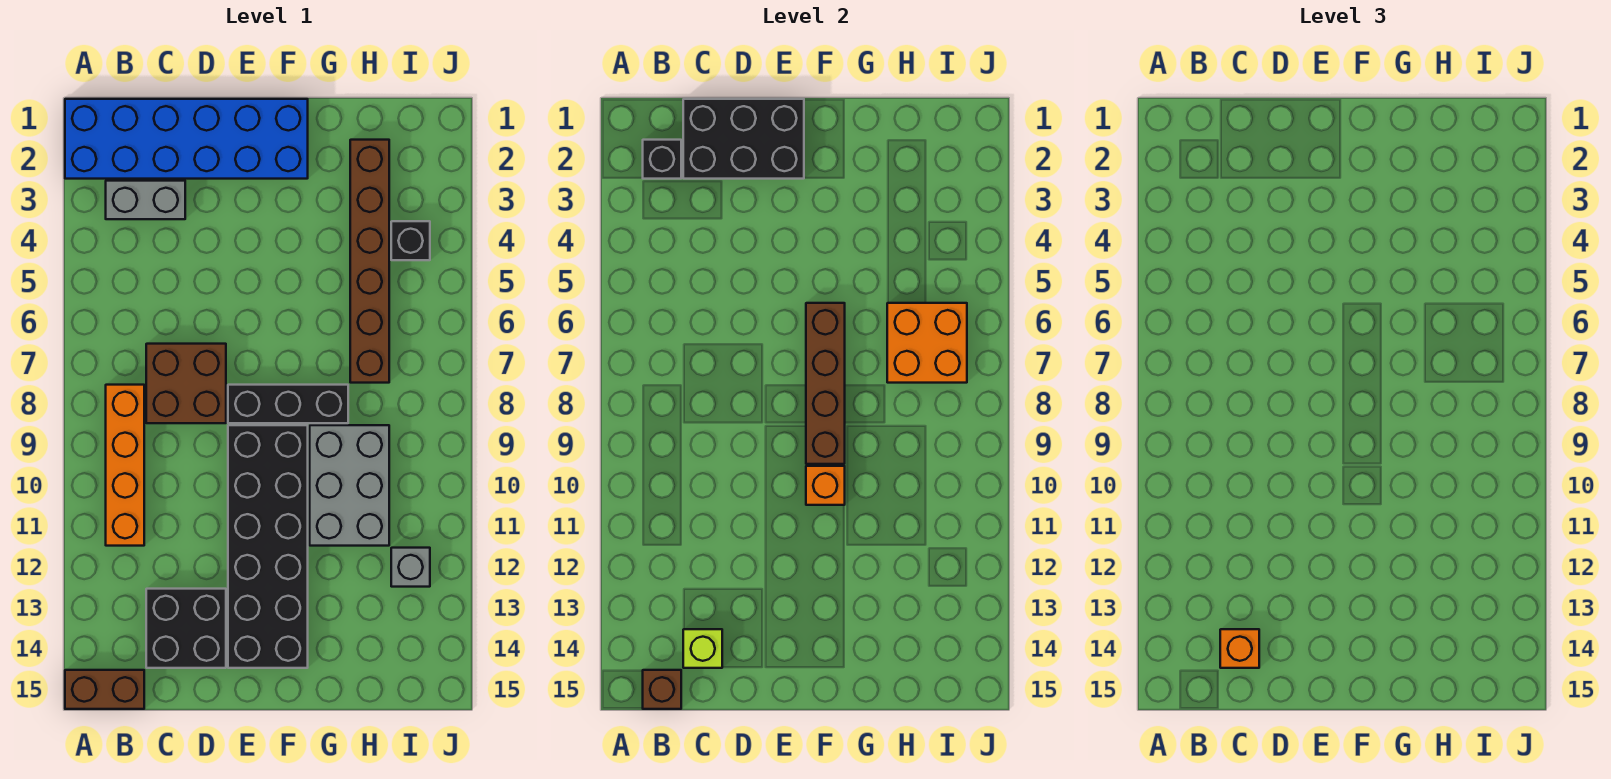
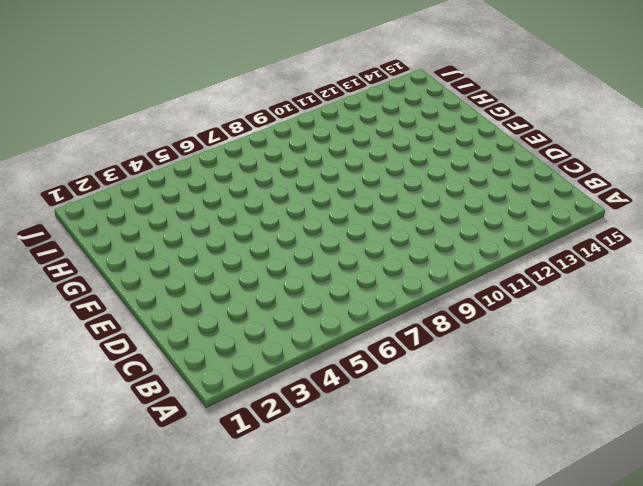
none -> blue brick A1:F2 level 1
none -> brown brick A15:B15 level 1
none -> grey brick B3:C3 level 1

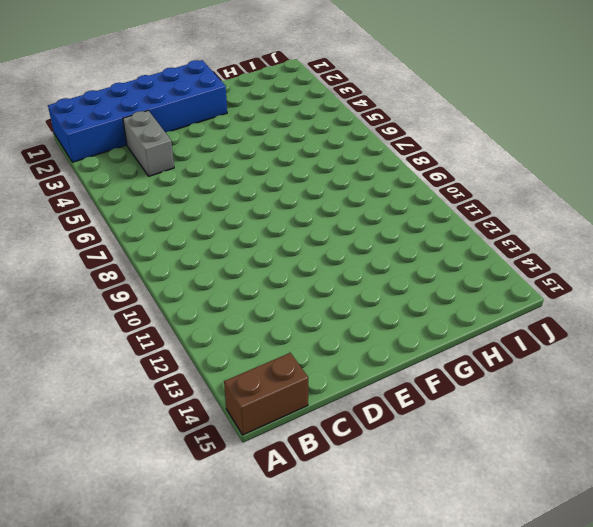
grey brick C3:C4 level 1 -> grey brick B3:C3 level 1
none -> orange brick B8:B11 level 1
none -> brown brick C7:D8 level 1
none -> black brick C13:D14 level 1

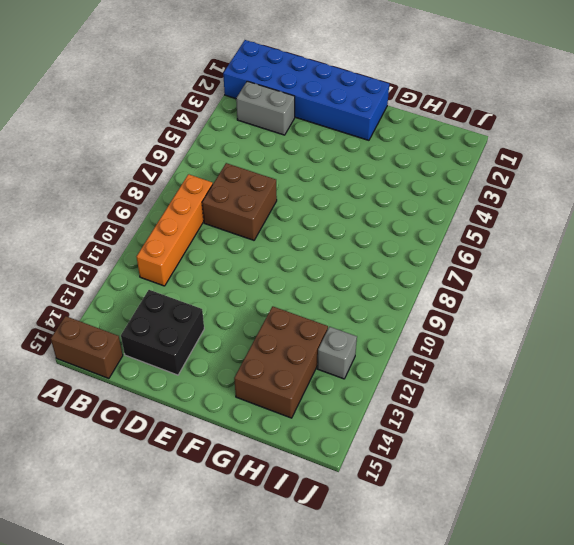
brown brick G12:H14 level 1 -> none
none -> black brick E8:G8 level 1
none -> black brick E9:F14 level 1
none -> grey brick G9:H11 level 1

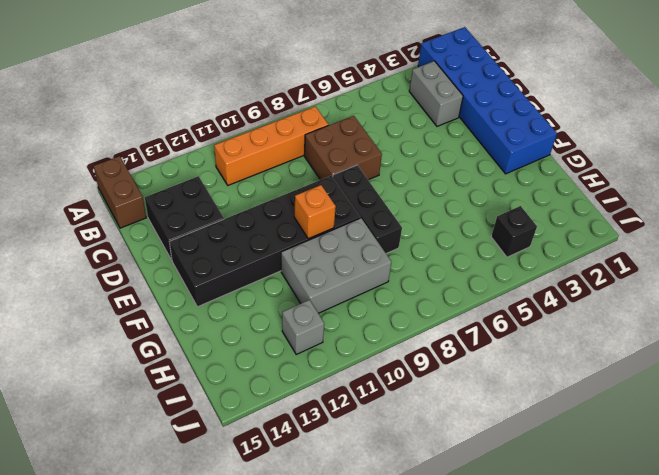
none -> brown brick H2:H7 level 1
none -> black brick B2 level 2
none -> brown brick B15 level 2

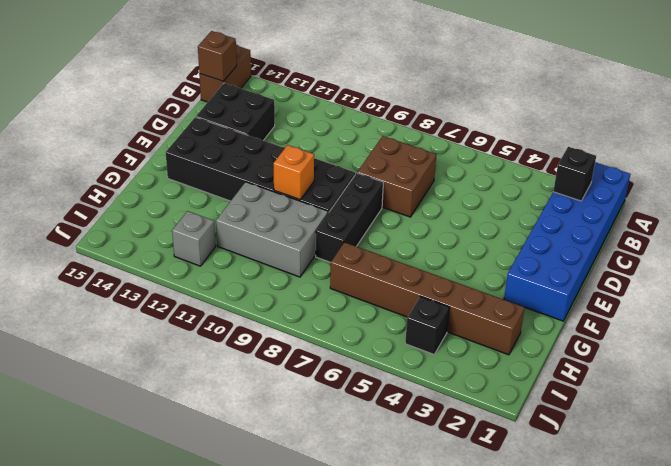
none -> grey brick B3:C3 level 1
none -> orange brick B8:B11 level 1
none -> black brick C1:E2 level 2

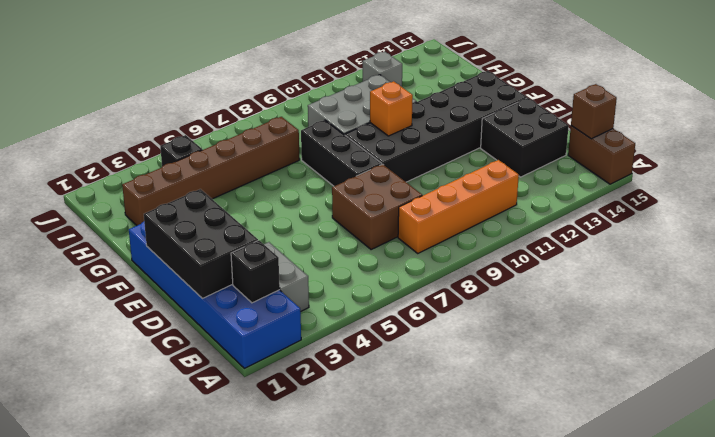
none -> lime brick C14 level 2
none -> brown brick F6:F9 level 2
none -> orange brick H6:I7 level 2

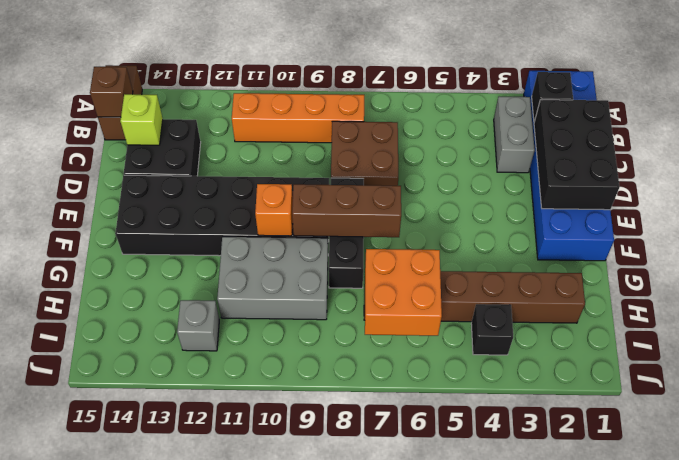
brown brick F7:F9 level 2 -> brown brick F6:F9 level 2
none -> orange brick C14 level 3

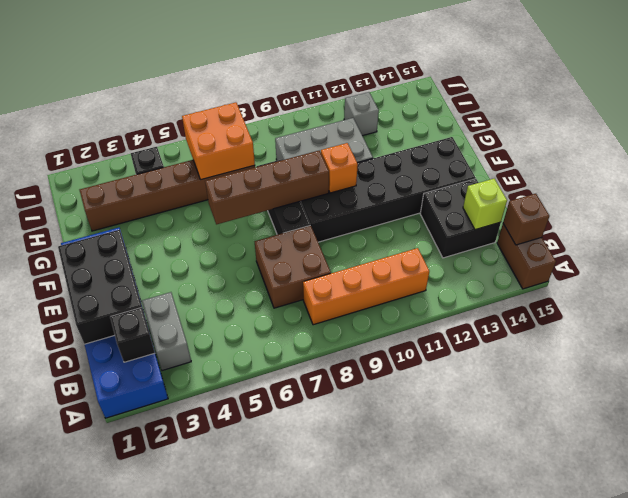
none -> orange brick C14 level 3

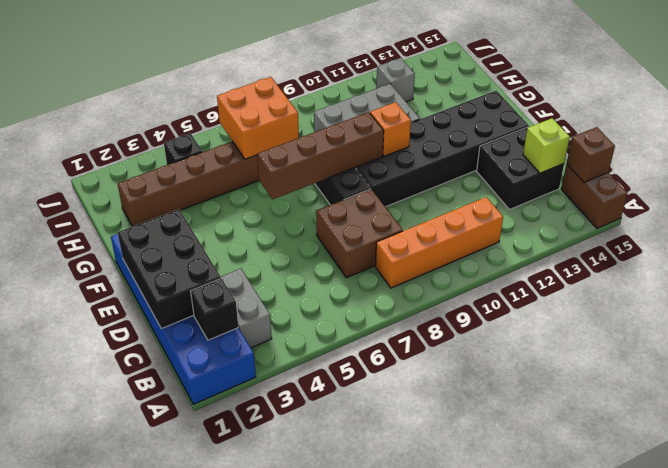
none -> orange brick C14 level 3

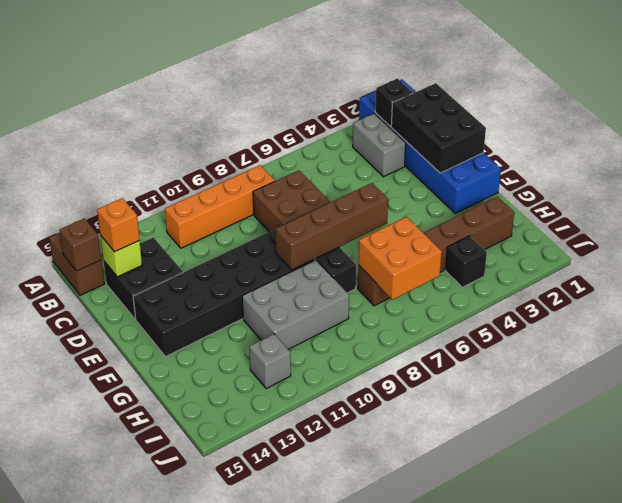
none -> orange brick F10 level 2

